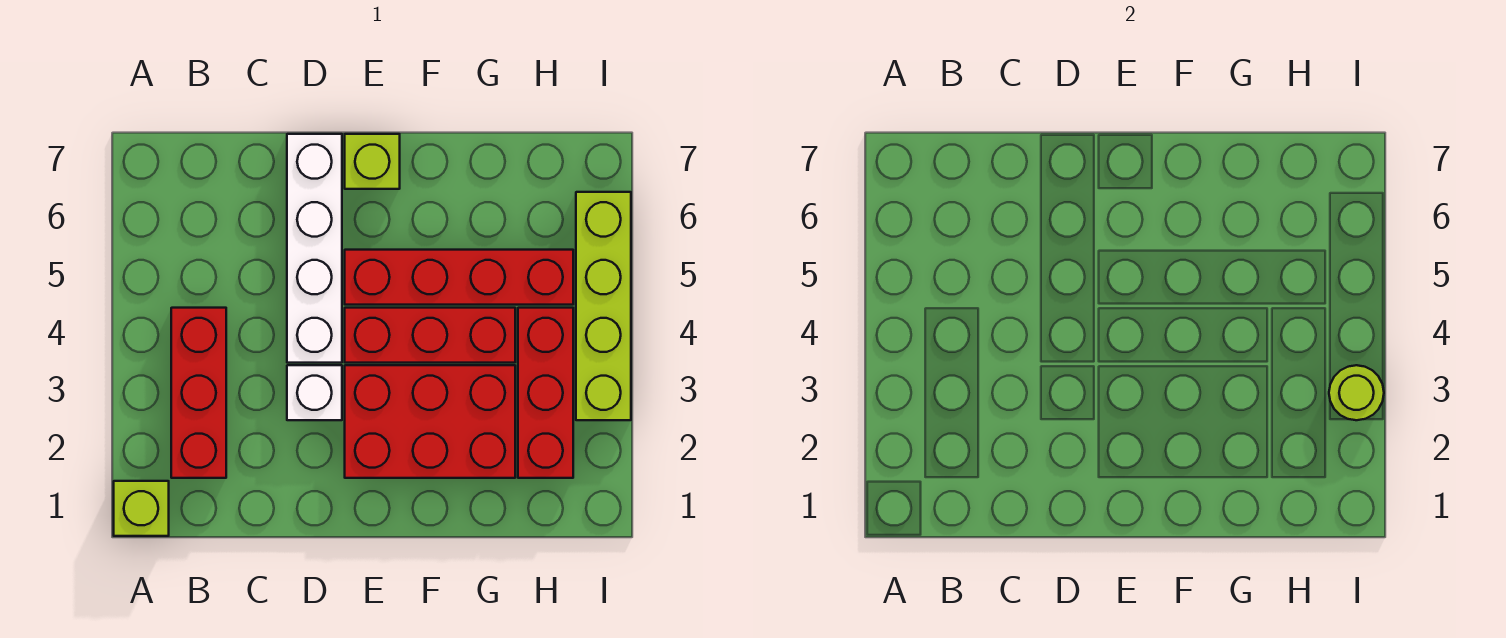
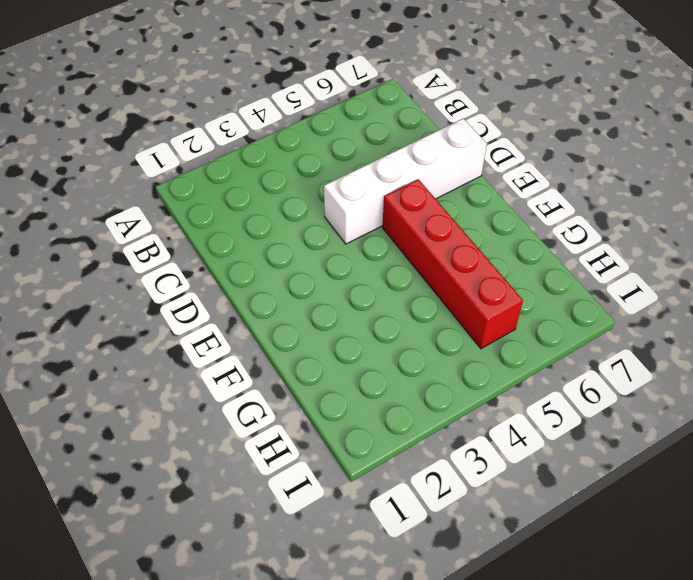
none -> lime brick A1 level 1
none -> red brick B2:B4 level 1

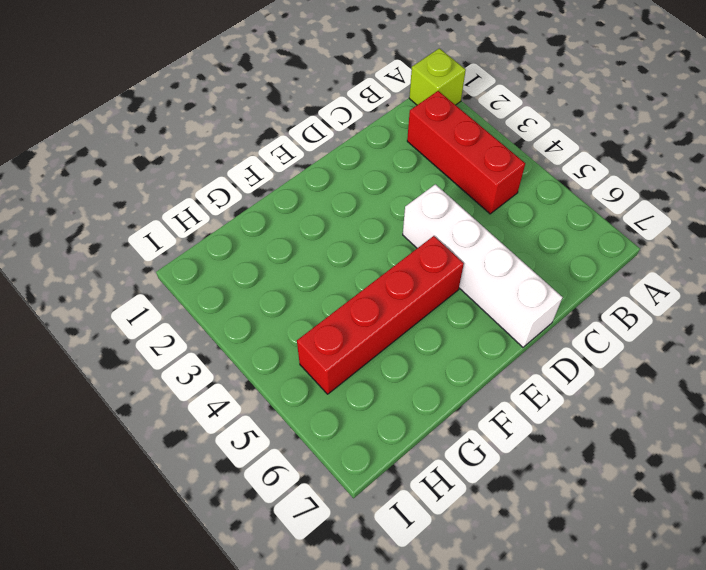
none -> white brick D3 level 1
none -> red brick E2:G3 level 1

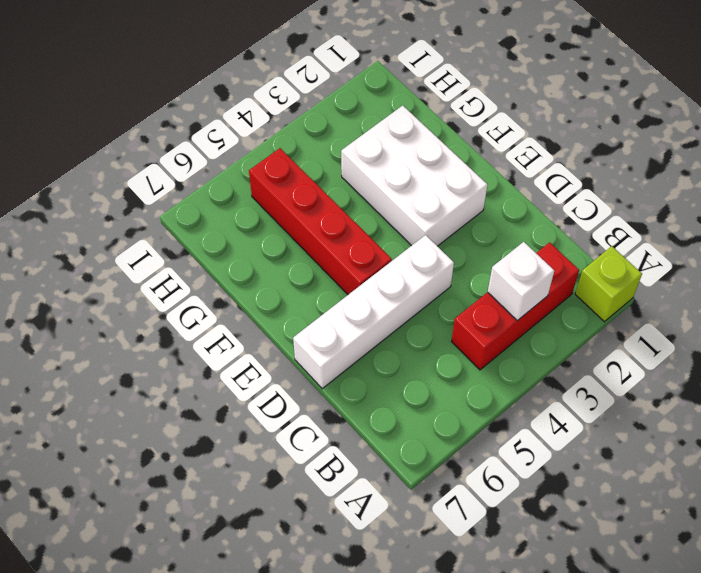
white brick B3 level 2 -> white brick D3 level 1
white brick E2:G3 level 1 -> red brick E2:G3 level 1
none -> red brick E4:G4 level 1
none -> lime brick E7 level 1

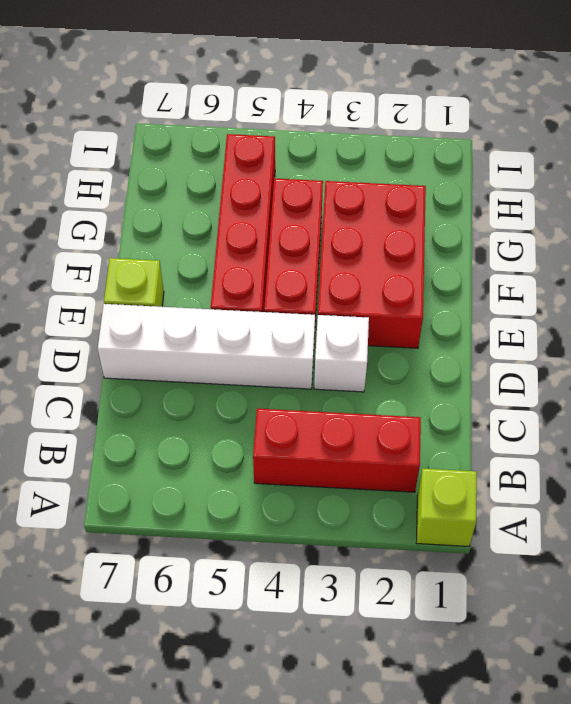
none -> red brick H2:H4 level 1
none -> lime brick I3:I6 level 1

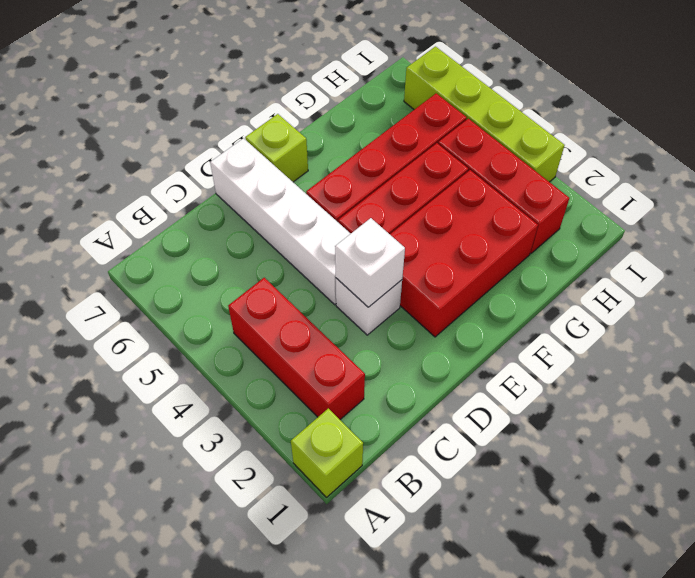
white brick D3 level 2 -> none
none -> lime round brick I3 level 2

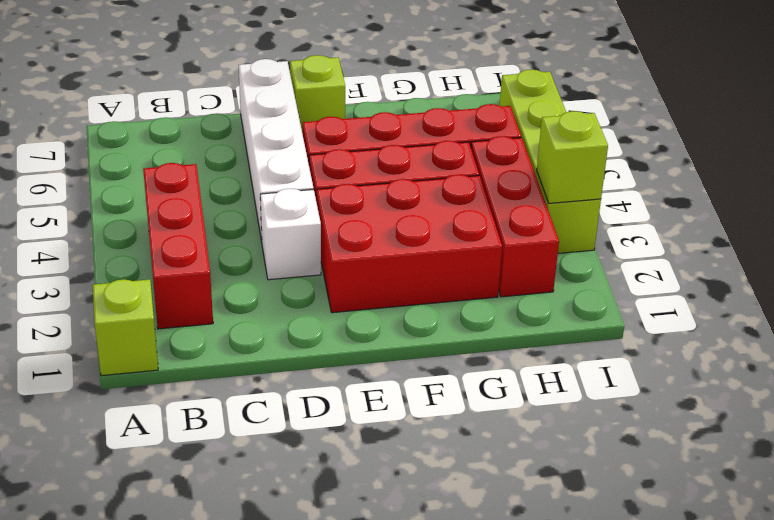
lime brick I3 level 2 -> lime round brick I3 level 2

